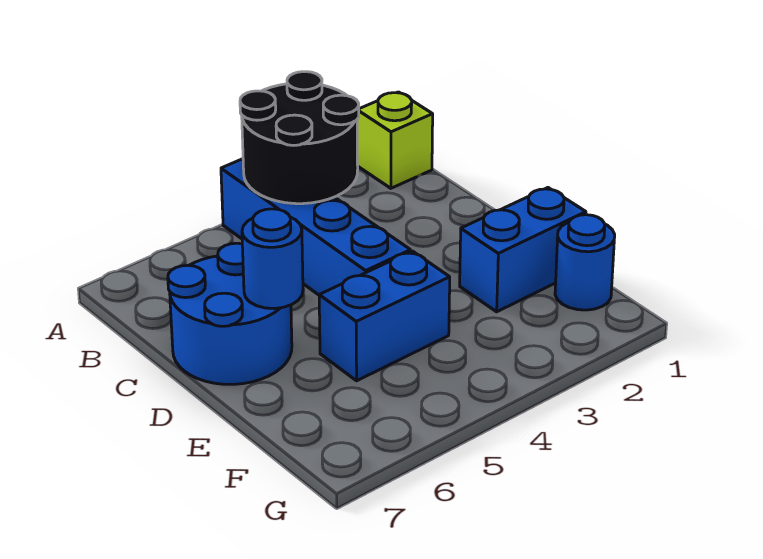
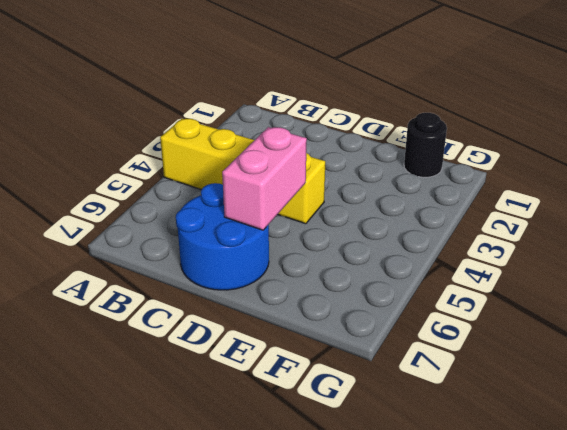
yellow brick A4:D4 level 1 -> blue brick A4:D4 level 1
pink brick D5:D6 level 2 -> blue round brick D6 level 2
black round brick F1 level 1 -> blue round brick F1 level 1
none -> lime brick A1 level 1
none -> blue brick E1:E2 level 1

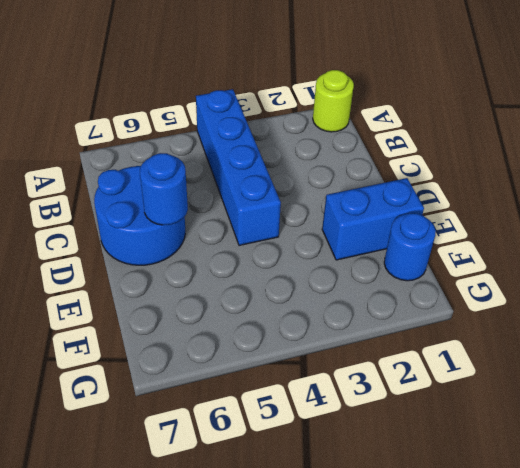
lime round brick A1 level 1 -> lime brick A1 level 1
none -> blue brick E4:E5 level 1
none -> black round brick A3:B4 level 2

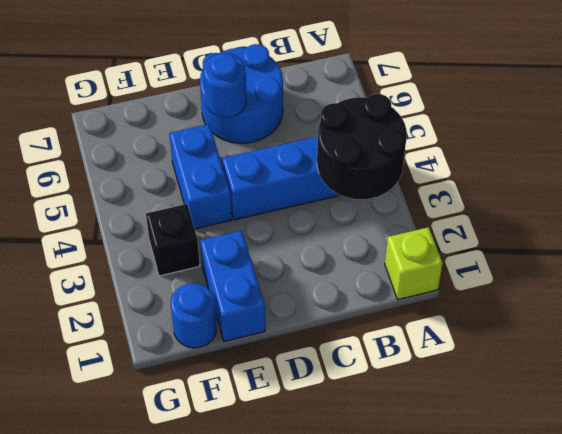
black brick F3 level 1 -> none

